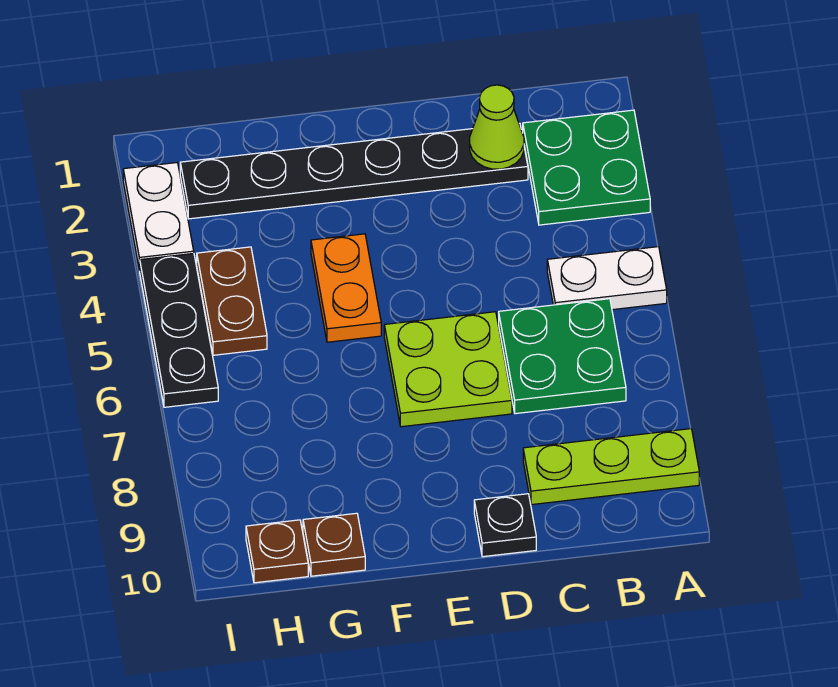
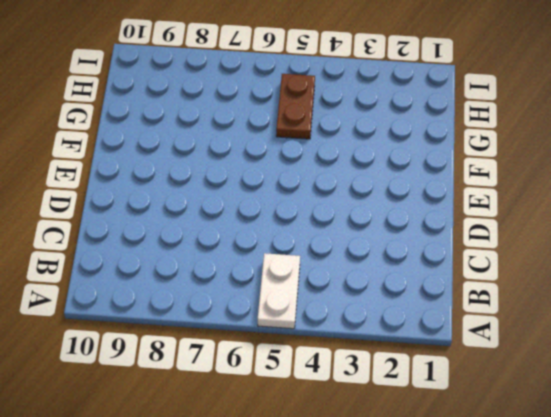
brown plate G5:H5 level 1 -> brown plate H4:H5 level 1
none -> green plate A2:B3 level 1
none -> lime plate A9:C9 level 1
none -> green plate B6:C7 level 1

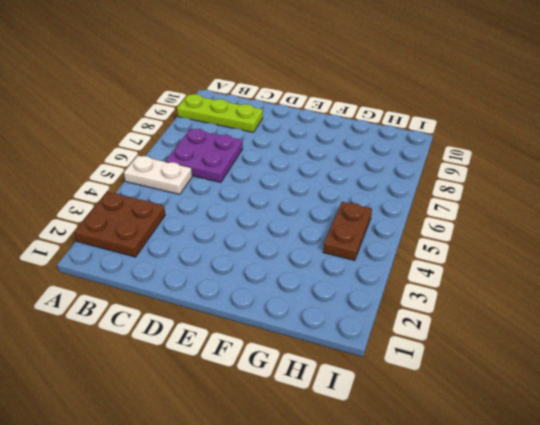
brown plate A2:B3 level 1 -> green plate A2:B3 level 1
purple plate B6:C7 level 1 -> green plate B6:C7 level 1
none -> black plate C2:H2 level 1
none -> lime plate D6:E7 level 1
none -> black plate D10 level 1

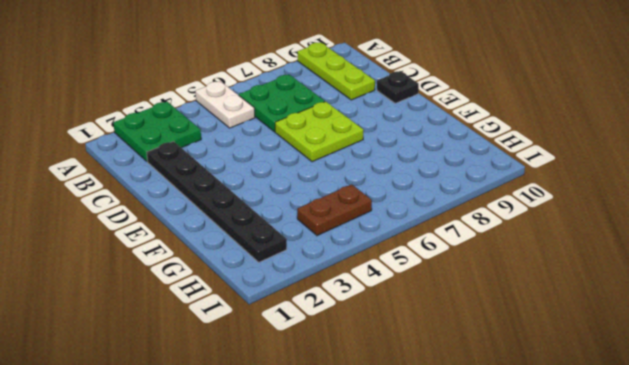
none -> orange plate F4:F5 level 1
none -> brown plate G10 level 1
none -> brown plate H10 level 1

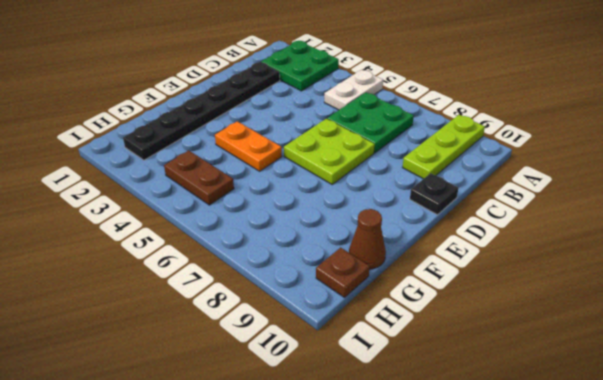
brown cone G10 level 1 -> brown plate G10 level 1
none -> white plate I2:I3 level 1
none -> black plate I4:I6 level 1
none -> lime cone C2 level 2

